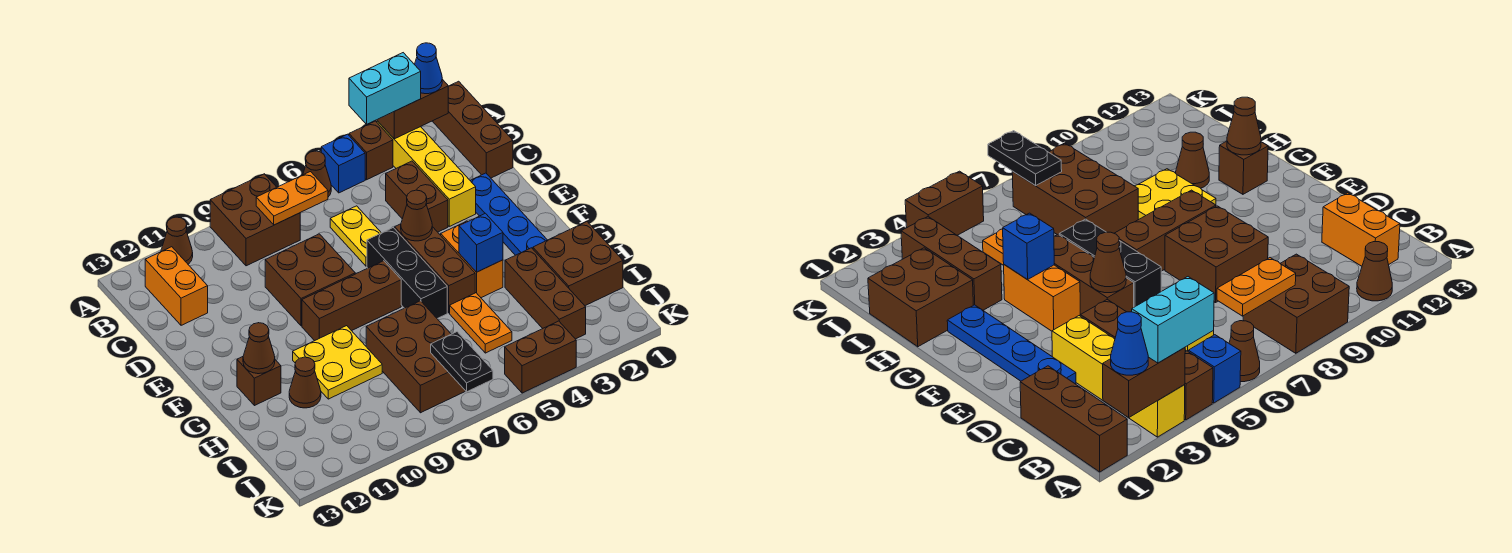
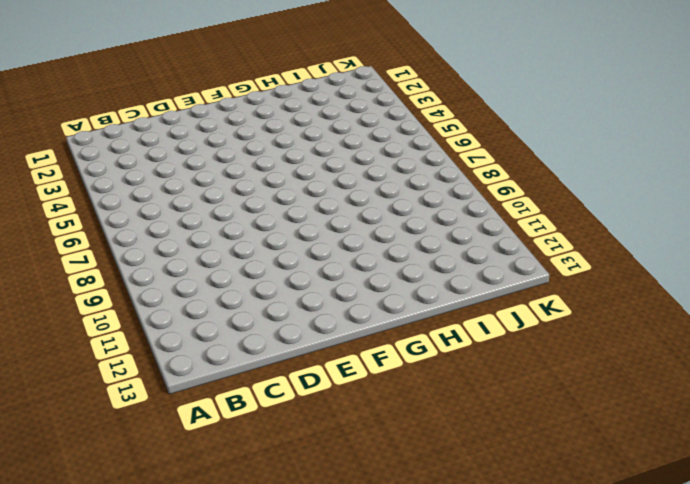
none -> brown brick A1:C1 level 1
none -> yellow brick A3:D3 level 1
none -> brown brick A4 level 1
none -> blue brick A5 level 1

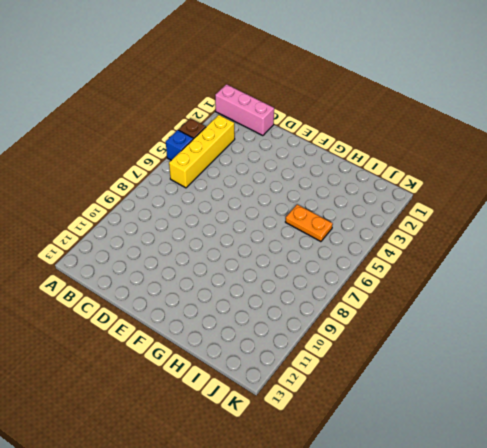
pink brick A1:C1 level 1 -> brown brick A1:C1 level 1
yellow brick B3:B6 level 1 -> yellow brick A3:D3 level 1
none -> brown cone A6 level 1
none -> brown brick A8:B9 level 1
none -> brown cone A11 level 1
none -> orange brick B12:C12 level 1

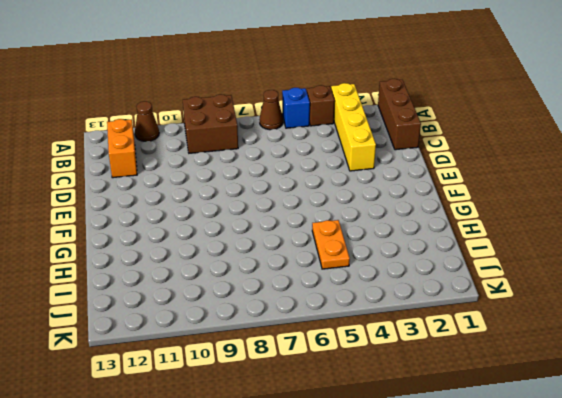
none -> brown brick C4:D4 level 1
none -> yellow plate C6:D6 level 1
none -> blue plate D2:G2 level 1
none -> brown brick D8:E9 level 1

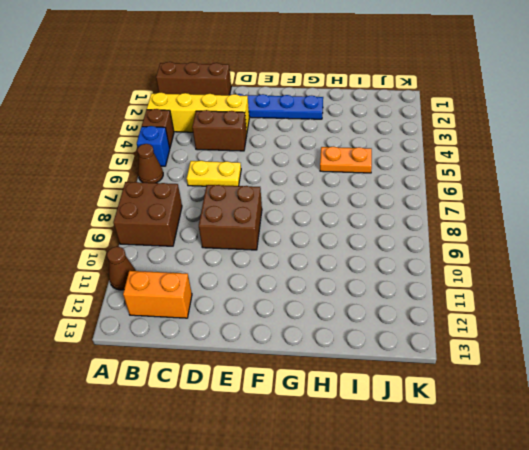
none -> brown brick E5:G5 level 1
none -> black brick E6:G6 level 1
none -> orange brick F4:G4 level 1
none -> brown brick F7:F9 level 1

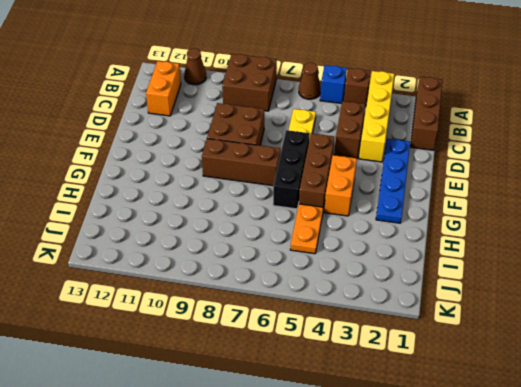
none -> yellow plate G9:H10 level 1
none -> brown brick G12 level 1
none -> brown brick H1:I2 level 1
none -> brown brick H3:J3 level 1

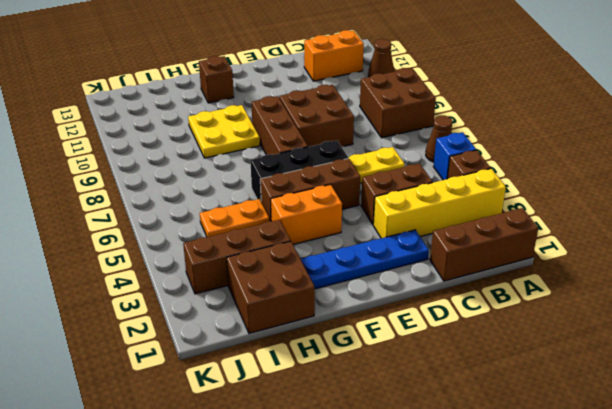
none -> brown brick H7:J8 level 1
none -> brown cone H11 level 1
none -> brown brick K4:K5 level 1
none -> brown brick A2:A3 level 2

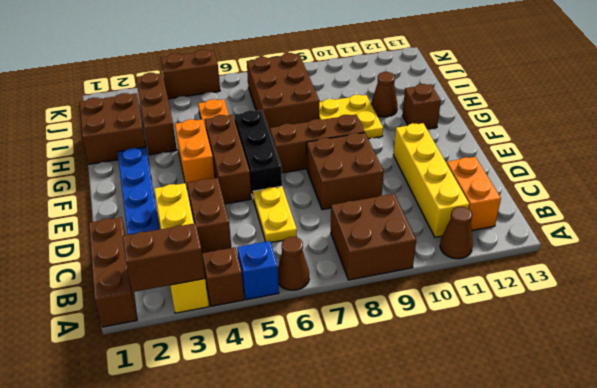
yellow brick B11:E11 level 1 -> none
none -> orange plate B7:B8 level 2
none -> brown cone E5 level 2
none -> blue brick G4 level 2
none -> brown cone G12 level 2

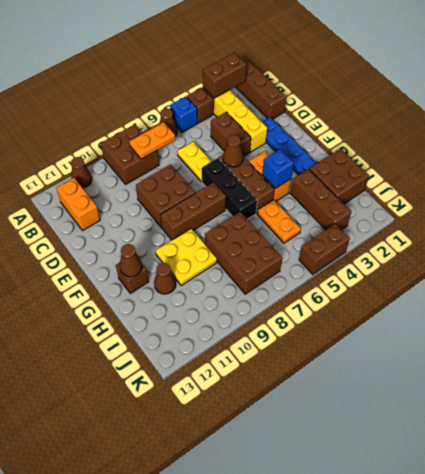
none -> black plate J7:K7 level 2
none -> blue cone A2 level 3
none -> cyan brick A3:A4 level 3

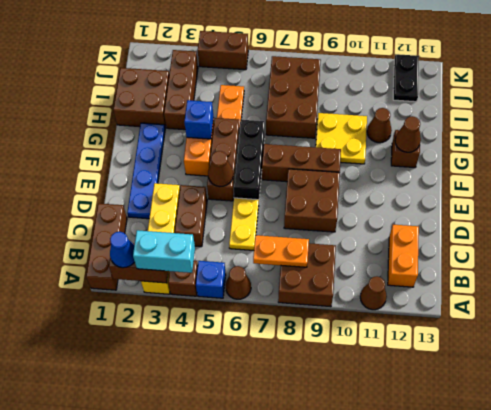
black plate J12:K12 level 1 -> black plate J7:K7 level 2

